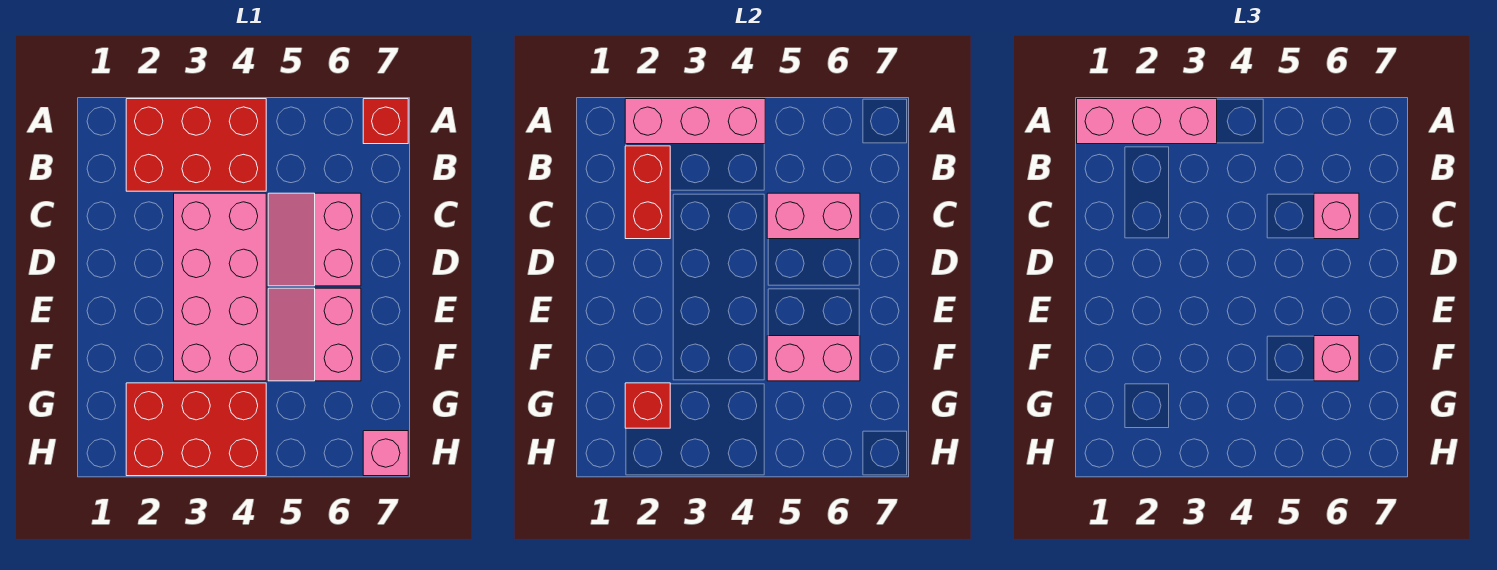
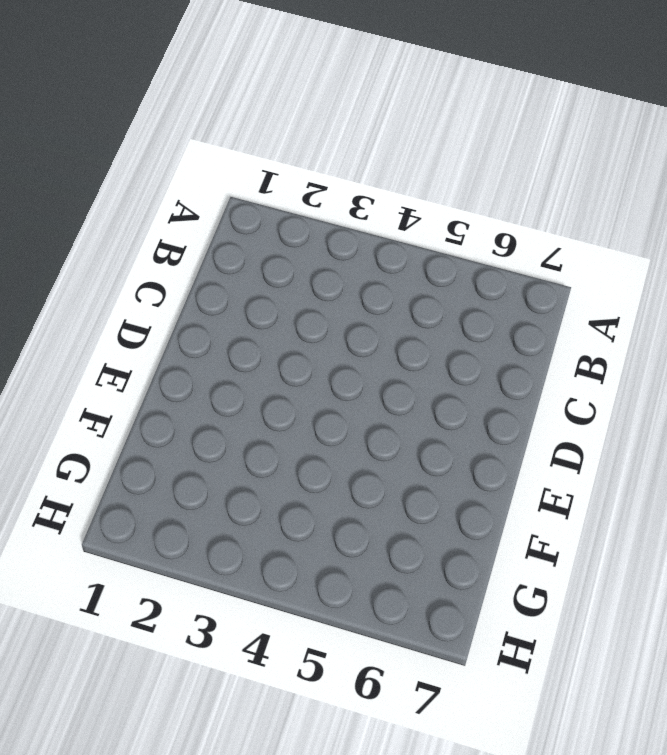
none -> red brick A2:B4 level 1
none -> red brick A7 level 1
none -> pink brick C3:F4 level 1

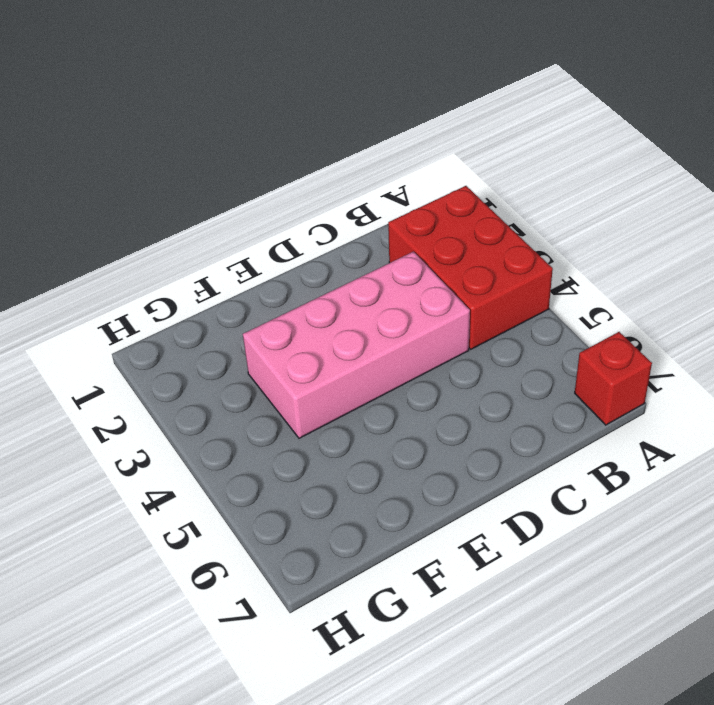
none -> pink slope C5:D6 level 1 top 6
none -> pink slope E5:F6 level 1 top 6
none -> red brick G2:H4 level 1

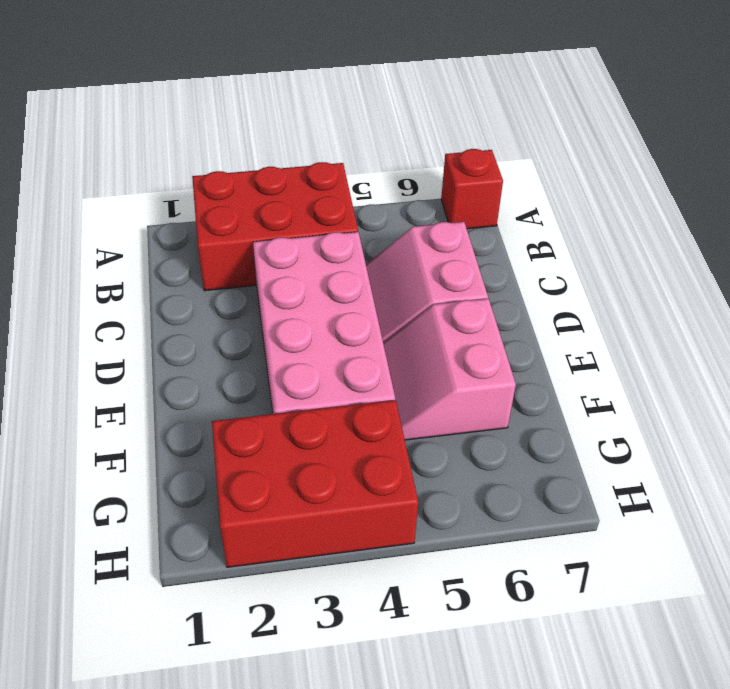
none -> pink brick H7 level 1
none -> pink brick A2:A4 level 2
none -> red brick B2:C2 level 2

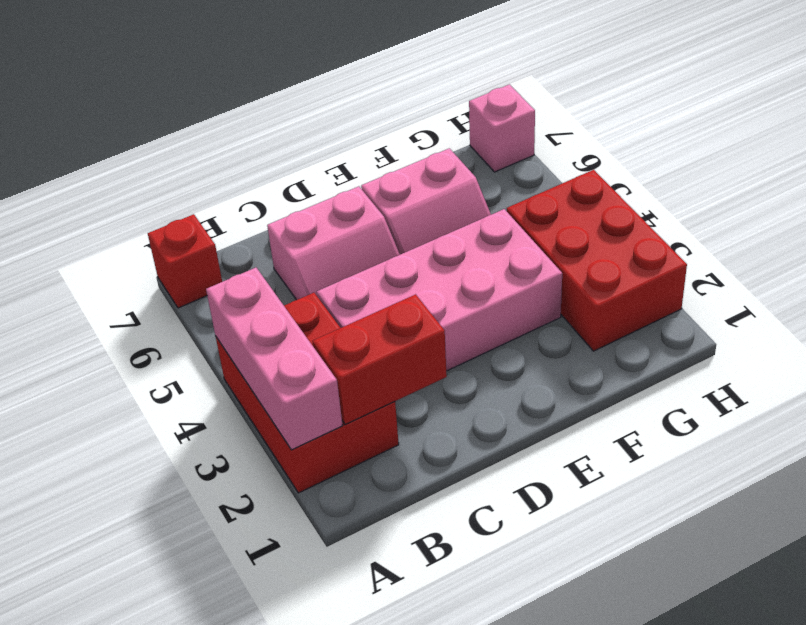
none -> pink brick C5:C6 level 2
none -> pink brick F5:F6 level 2
none -> red brick G2 level 2

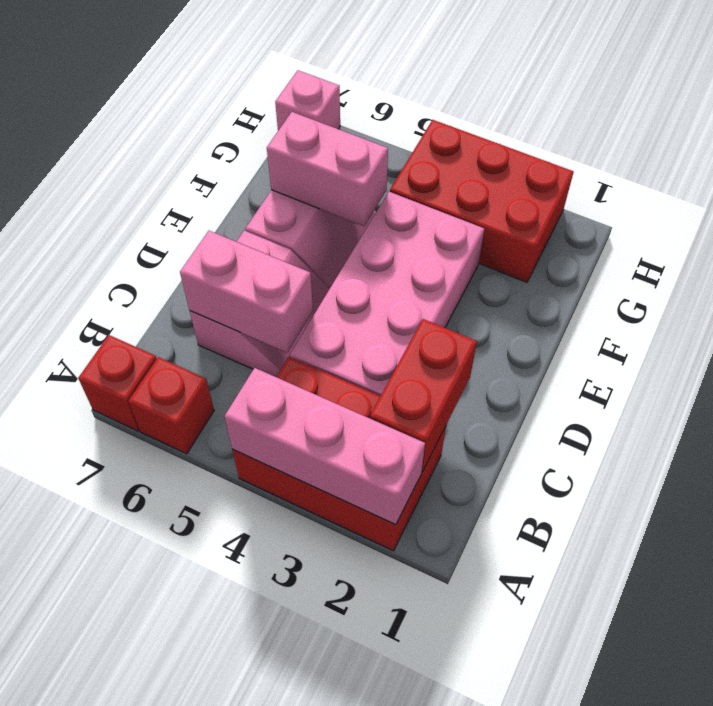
red brick A6 level 1 -> red brick G2 level 2
none -> pink brick A1:A3 level 3
none -> pink brick C6 level 3
none -> pink brick F6 level 3

